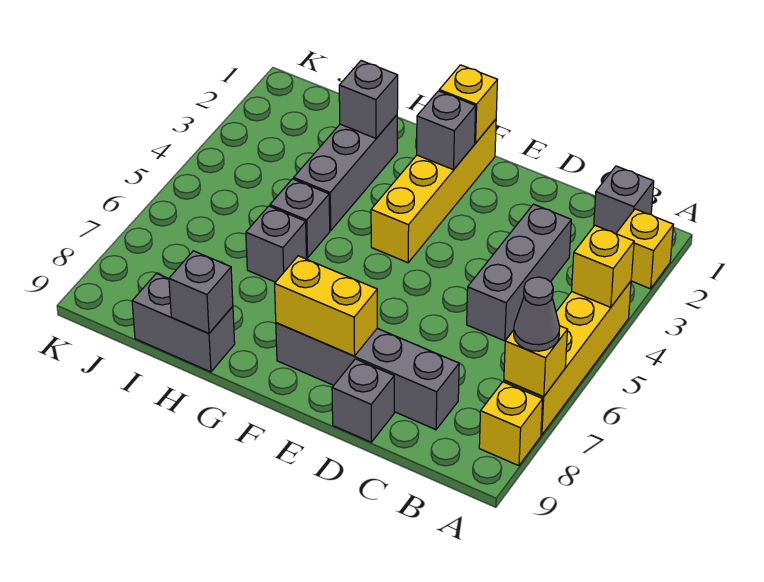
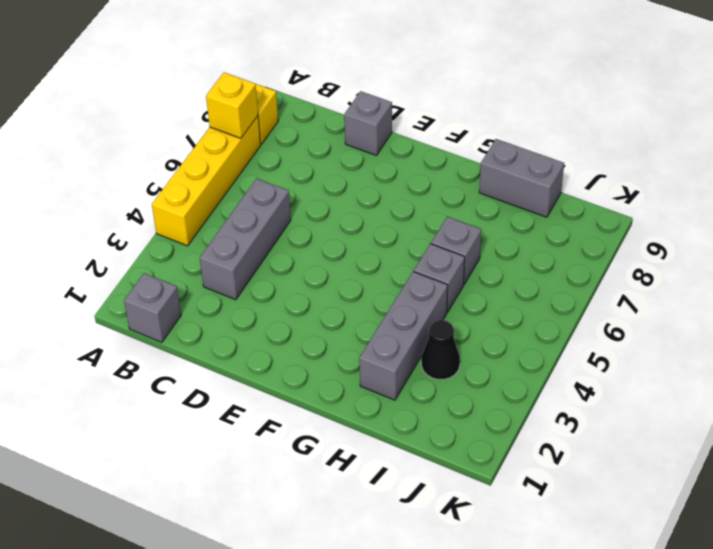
black cone I3 level 1 -> none
none -> yellow brick A2 level 1
none -> grey brick C8:F8 level 1
none -> yellow brick F1:F4 level 1

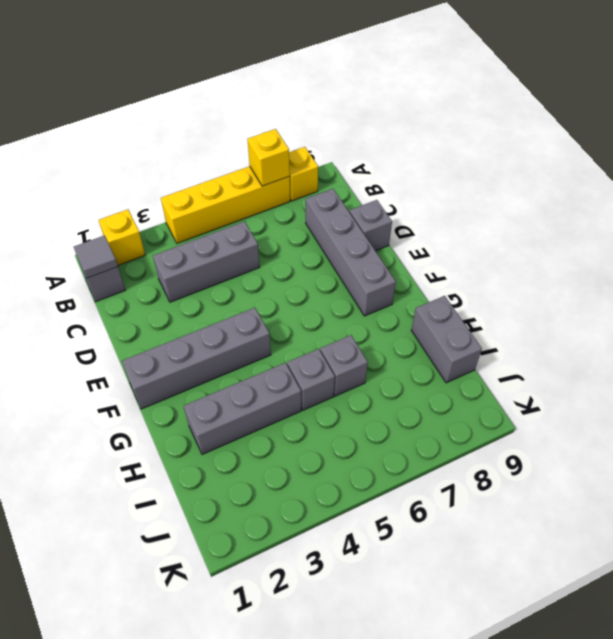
grey tile B1 level 2 -> none
grey brick F1:F4 level 1 -> yellow brick F1:F4 level 1
none -> yellow brick A4 level 2
none -> yellow brick E8:F8 level 2
none -> yellow brick F1 level 2

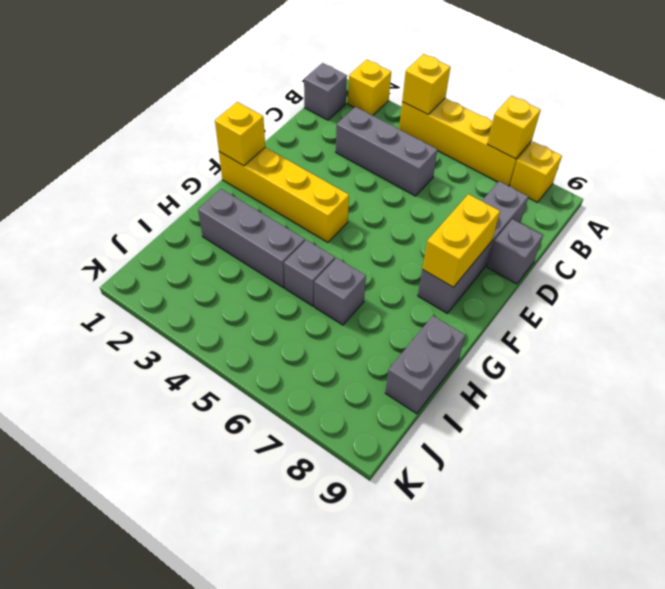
none -> grey brick F2 level 2
none -> grey brick H2 level 2
none -> grey brick H9 level 2

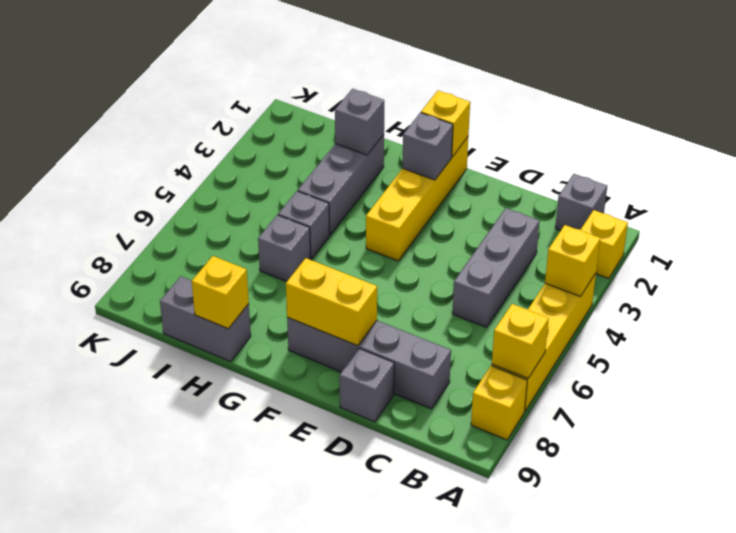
yellow brick H9 level 2 -> grey brick H9 level 2
none -> grey cone A7 level 3

